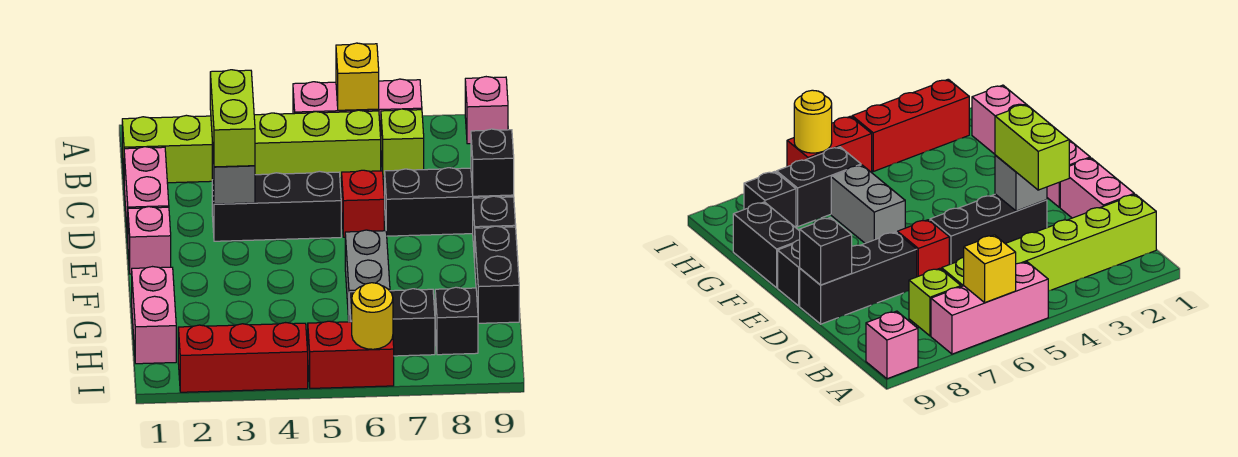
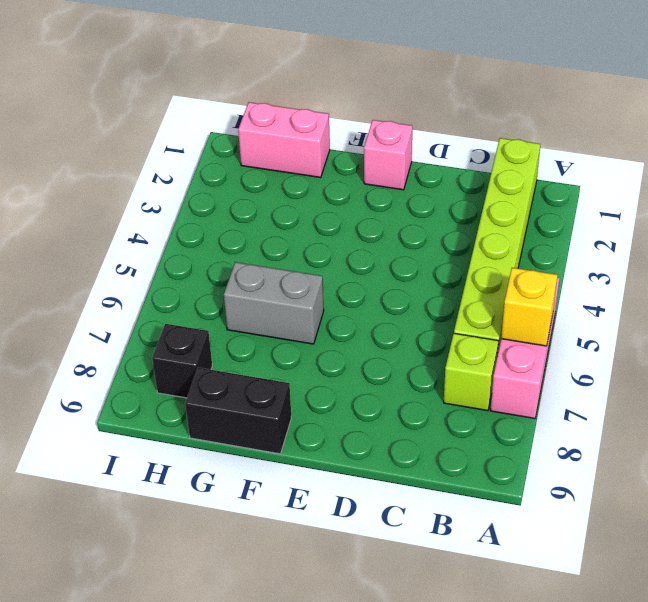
none -> pink brick A9 level 1
none -> pink brick C1:D1 level 1
none -> black brick D3:D5 level 1

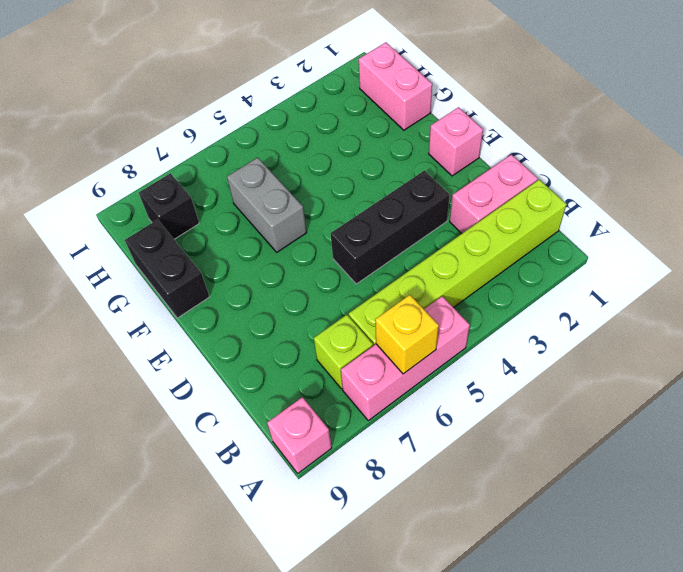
pink brick C1:C2 level 1 -> pink brick C1:D1 level 1
none -> red brick D6 level 1
none -> black brick D7:D9 level 1
none -> black brick E9 level 1

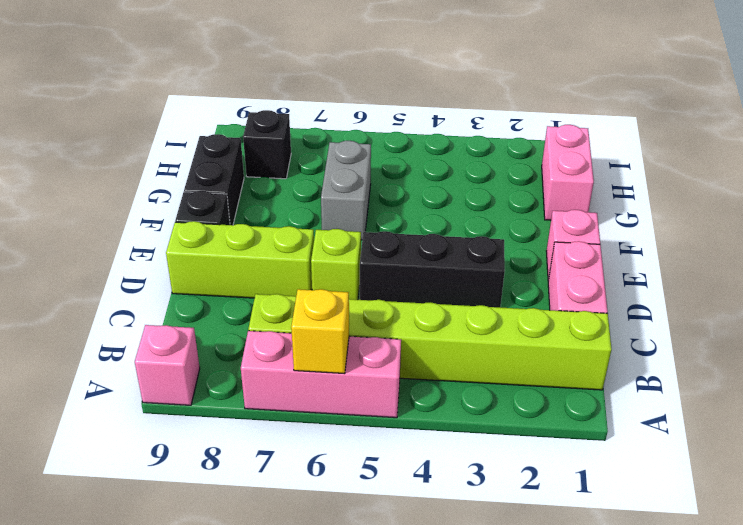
lime brick D6 level 1 -> red brick D6 level 1
lime brick D7:D9 level 1 -> black brick D7:D9 level 1
none -> black brick H6:H7 level 1
none -> red brick I2:I4 level 1
none -> red brick I5:I6 level 1

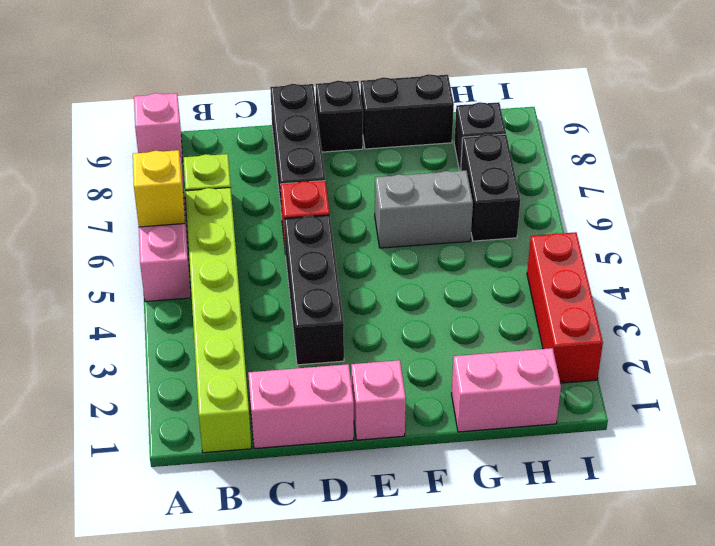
none -> red brick I5:I6 level 1
none -> grey brick D3 level 2
none -> black brick D9 level 2

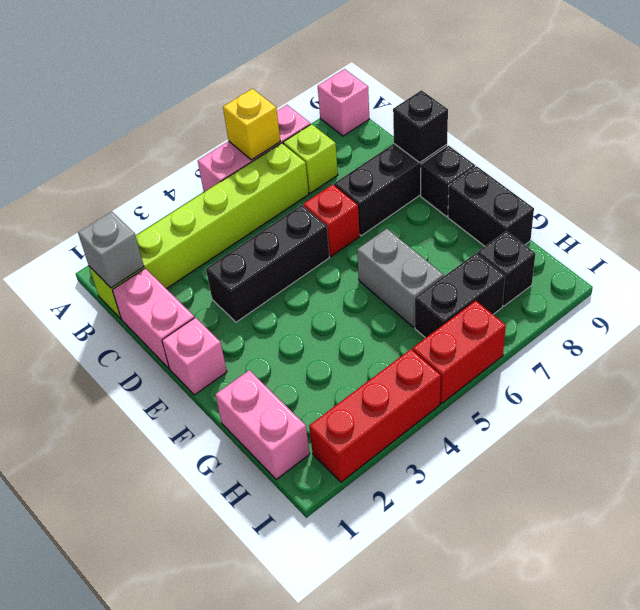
grey brick B1 level 2 -> grey brick D3 level 2
none -> yellow round brick I6 level 2
none -> lime brick C3:D3 level 3

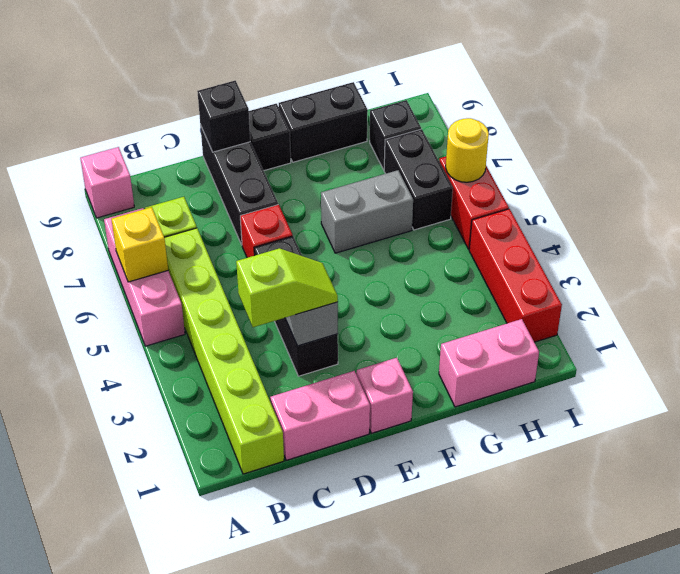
lime slope C3:D3 level 3 top C -> lime brick C3:D3 level 3

